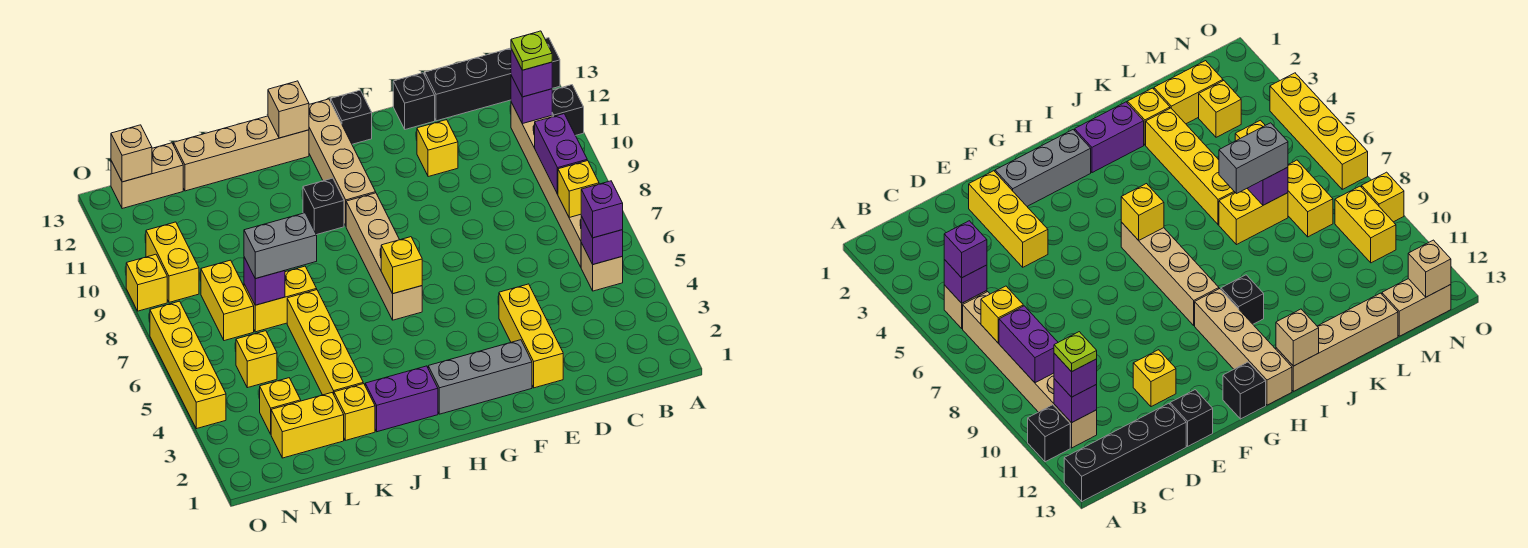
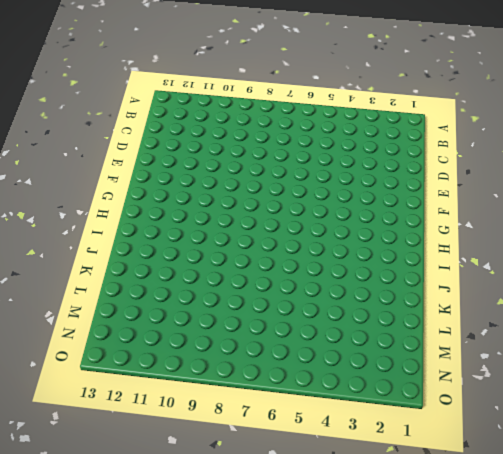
none -> black brick A11 level 1
none -> black brick A13:D13 level 1
none -> tan brick B5 level 1
none -> tan brick B6:B11 level 1

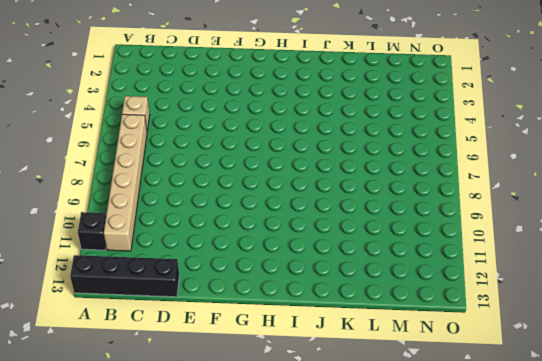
none -> yellow brick E2:E4 level 1
none -> yellow brick E11 level 1
none -> black brick E13 level 1
none -> grey brick F2:H2 level 1

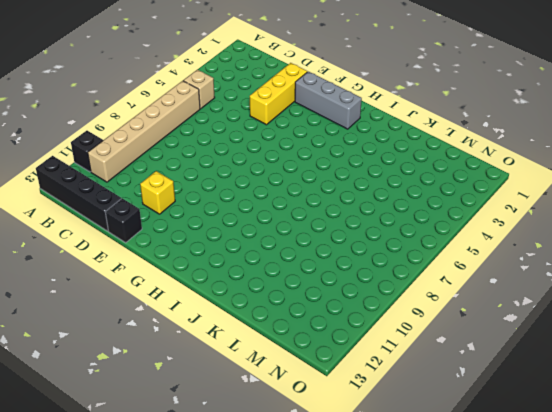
none -> black brick G13 level 1
none -> tan brick H6:H9 level 1
none -> tan brick H10:H13 level 1
none -> purple brick I2:J2 level 1

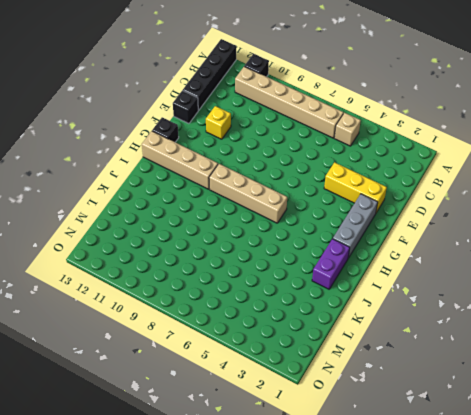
none -> black brick I10 level 1
none -> tan brick I13:L13 level 1
none -> yellow brick K2 level 1
none -> yellow brick K3:K6 level 1

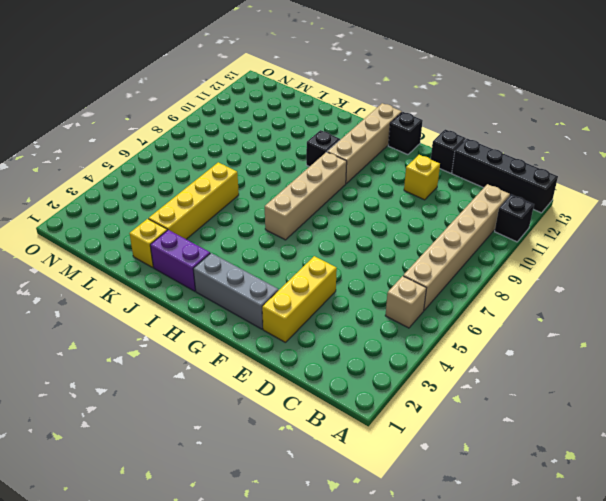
none -> tan brick I13:L13 level 1
none -> yellow brick K7:L7 level 1
none -> yellow brick L2:M2 level 1
none -> yellow brick M3 level 1

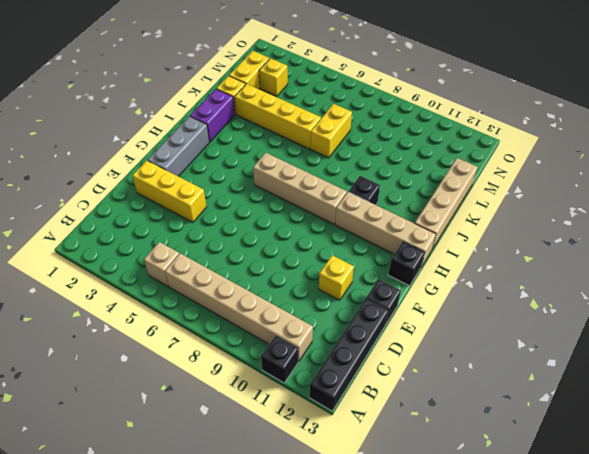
none -> yellow brick M5 level 1
none -> yellow brick M7:M8 level 1
none -> tan brick M13:N13 level 1
none -> yellow brick N9:N10 level 1

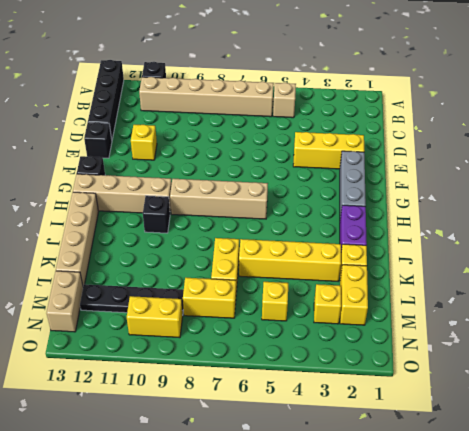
black plate M9:M12 level 1 -> none
none -> yellow brick O4:O7 level 1
none -> yellow brick O9 level 1
none -> purple brick B5 level 2
none -> yellow brick B7 level 2

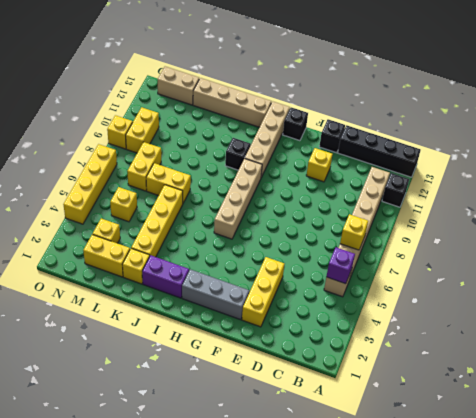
none -> purple brick B8:B9 level 2
none -> purple brick B11 level 2
none -> yellow brick H6 level 2
none -> tan brick I13 level 2

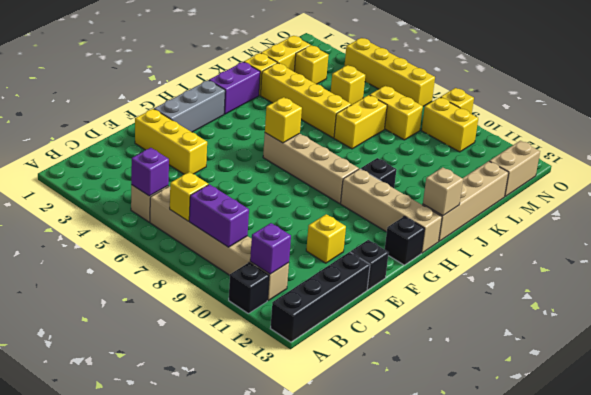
none -> purple brick L7 level 2
none -> tan brick N13 level 2
none -> purple brick B5 level 3
none -> purple brick B11 level 3

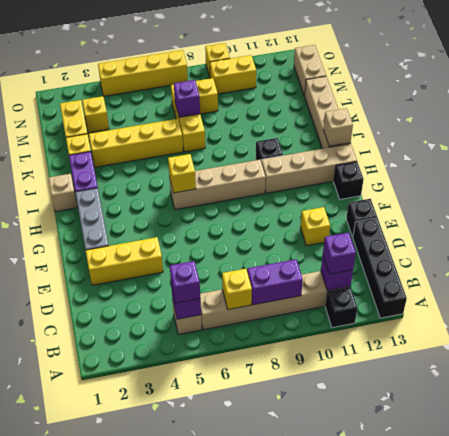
tan brick I1 level 1 -> tan brick N13 level 2
none -> yellow brick M5 level 1
none -> grey brick K7:L7 level 3
none -> lime plate B11 level 4

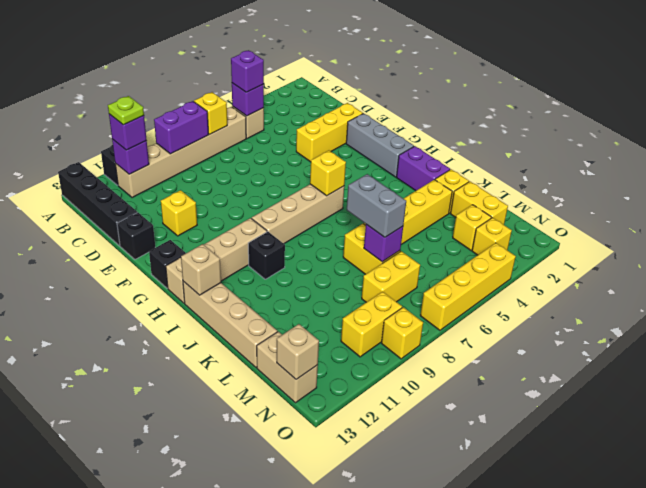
yellow brick N3 level 1 -> yellow brick M5 level 1

